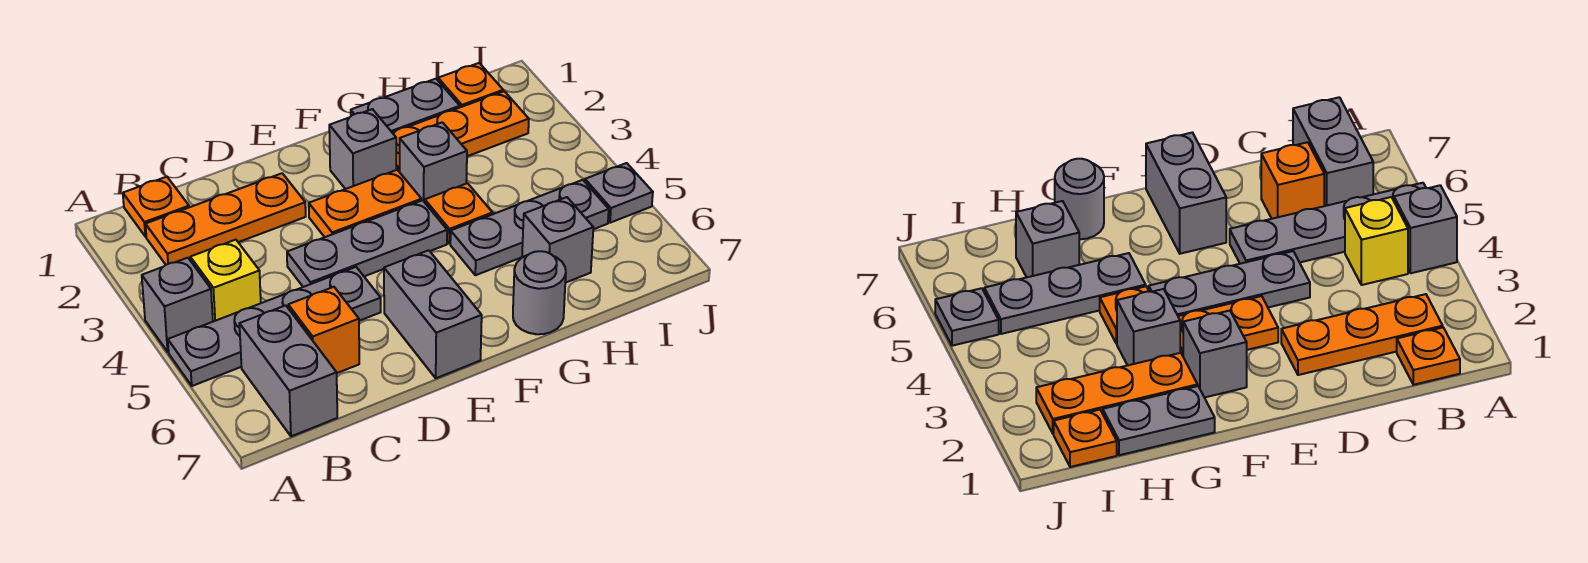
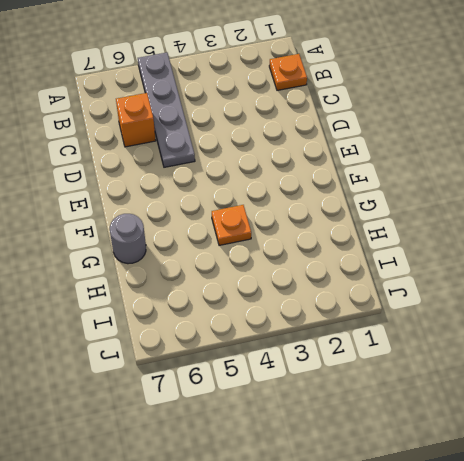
none -> grey brick A4 level 1
none -> orange plate B2:D2 level 1
none -> yellow brick B4 level 1

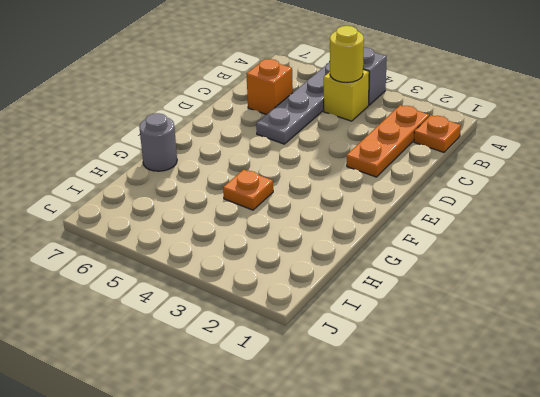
yellow round brick B4 level 2 -> none
none -> grey brick B6:B7 level 1
none -> grey plate D4:F4 level 1
none -> orange plate E3:F3 level 1

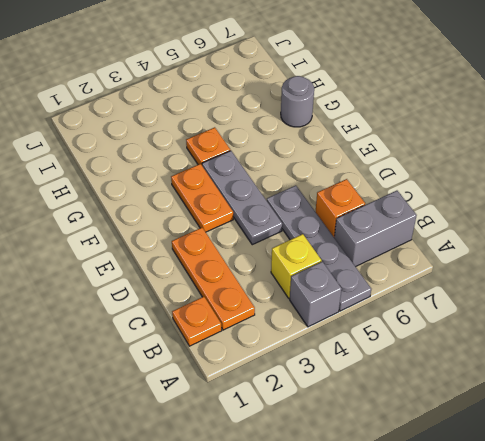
none -> grey brick E6:E7 level 1
none -> grey brick F2 level 1
none -> grey plate G1:H1 level 1

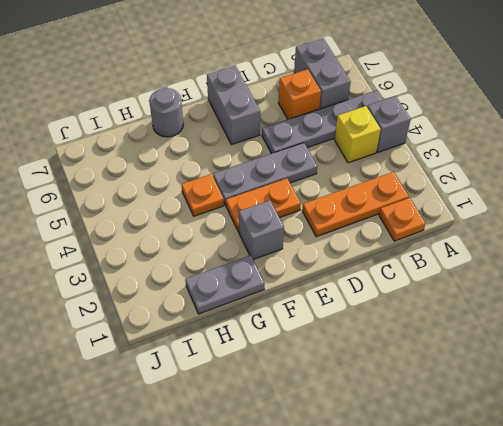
none -> orange plate G2:I2 level 1
none -> grey brick G3 level 1
none -> grey plate G5:I5 level 1

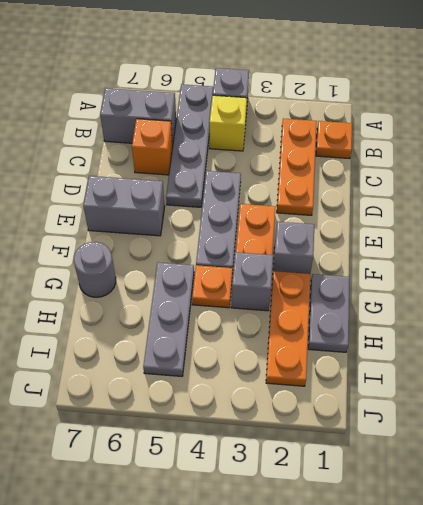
none -> grey brick H6 level 1
none -> orange plate I1 level 1
none -> grey plate J5 level 1

